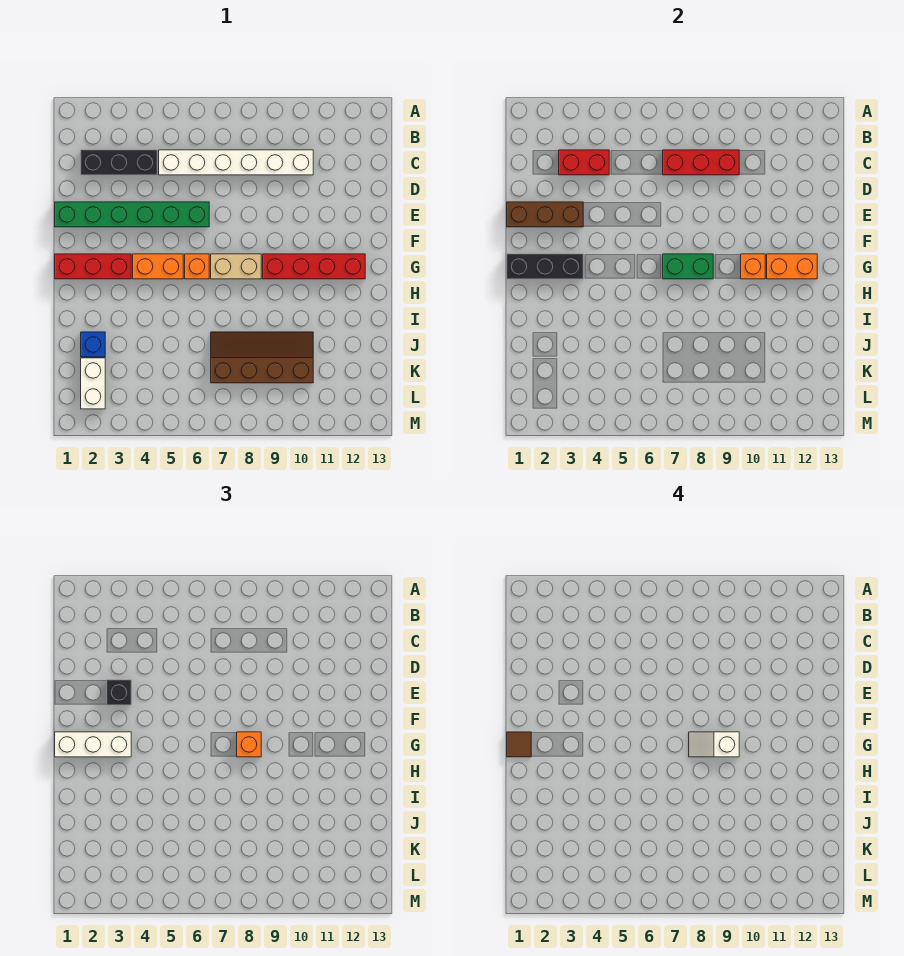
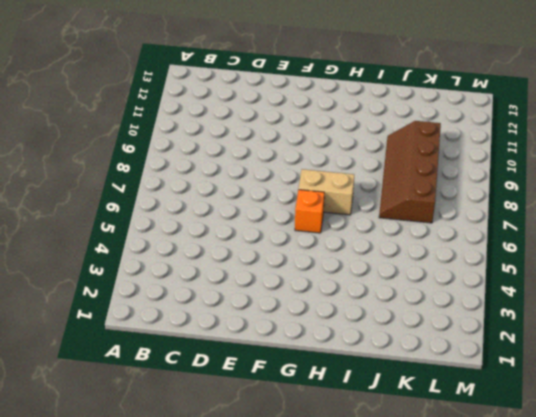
tan brick G7:H7 level 1 -> tan brick G7:G8 level 1
none -> black brick C2:C4 level 1
none -> white brick C5:C10 level 1
none -> green brick E1:E6 level 1

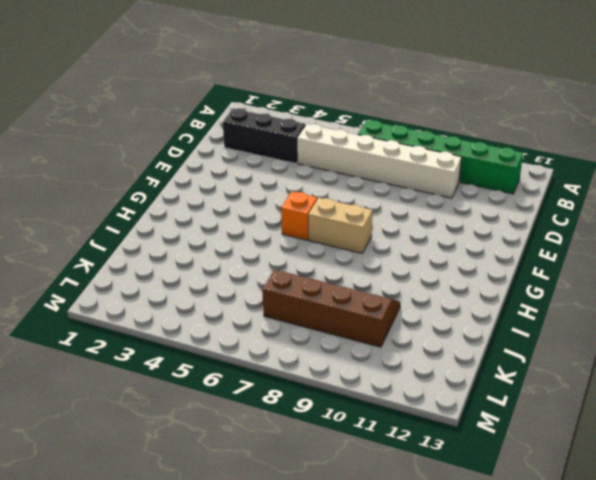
green brick B7:B12 level 1 -> green brick E1:E6 level 1
none -> red brick G1:G3 level 1
none -> orange brick G4:G5 level 1
none -> red brick G9:G12 level 1

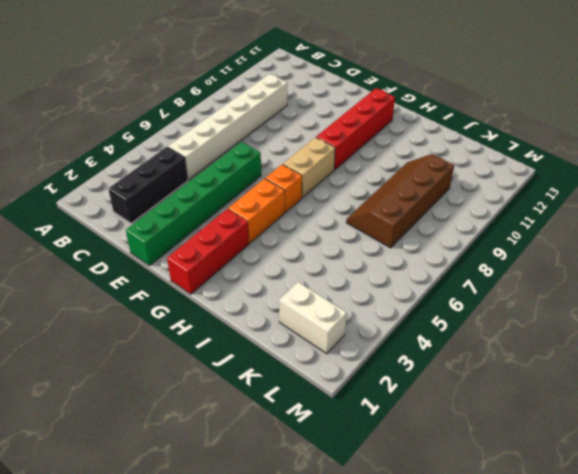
none -> blue brick J2 level 1
none -> red brick C3:C4 level 2
none -> red brick C7:C9 level 2

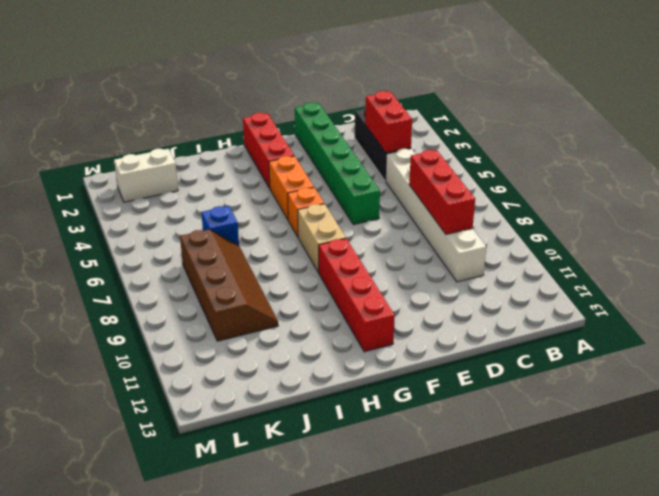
blue brick J6 level 1 -> blue brick J2 level 1
none -> brown brick E1:E3 level 2
none -> black brick G1:G3 level 2
none -> green brick G7:G8 level 2

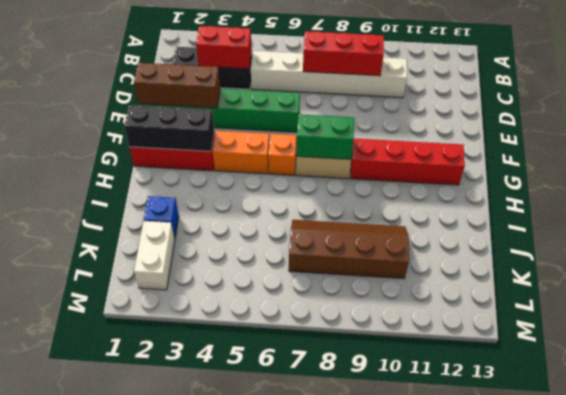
none -> orange brick G10 level 2
none -> orange brick G11:G12 level 2
none -> black brick E3 level 3

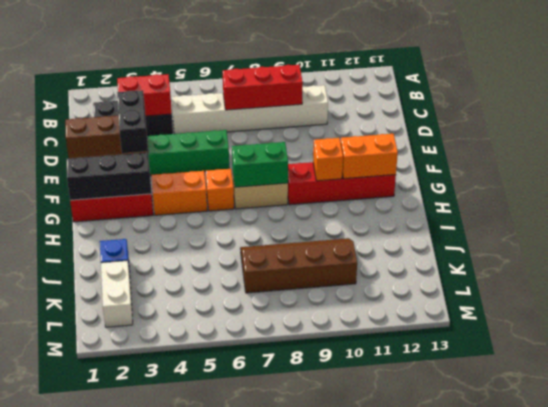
black brick E3:F3 level 3 -> black brick E3 level 3
none -> white brick G1:G3 level 3
none -> orange brick G8 level 3
none -> brown tile G1 level 4

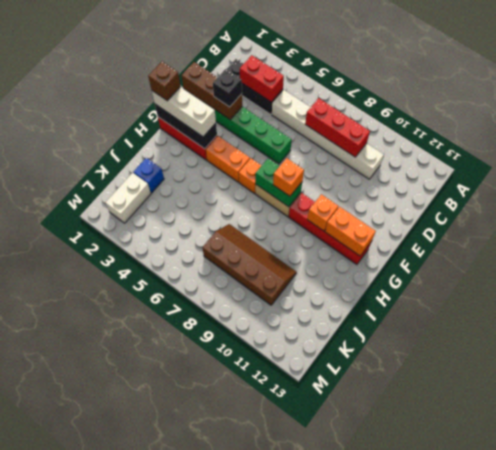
brown brick G1 level 4 -> brown tile G1 level 4
none -> white slope G8:G9 level 4 top 9

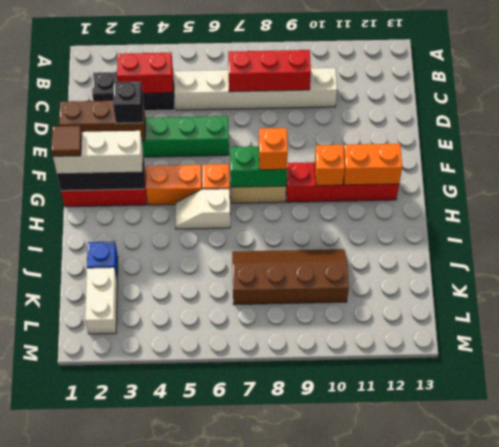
white slope H5:H6 level 1 top 6 -> white slope G8:G9 level 4 top 9

